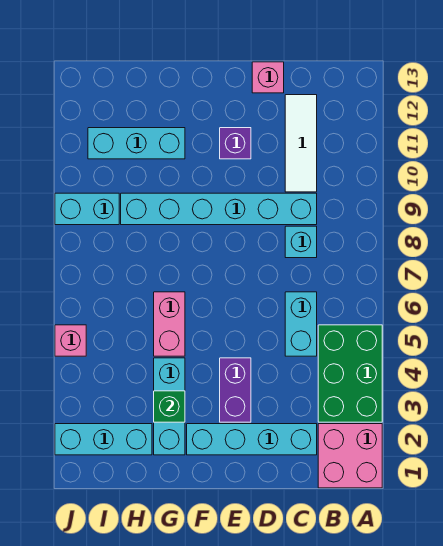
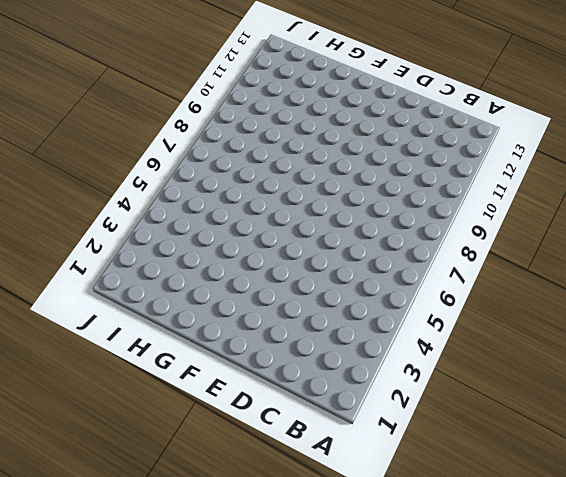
none -> pink brick A1:B2 level 1
none -> green brick A3:B5 level 1
none -> cyan brick C2:F2 level 1

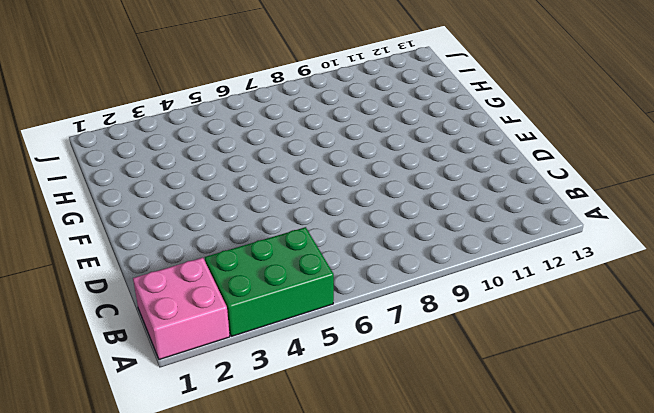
none -> cyan brick C2:F2 level 1
none -> cyan brick C5:C6 level 1
none -> cyan brick C8 level 1

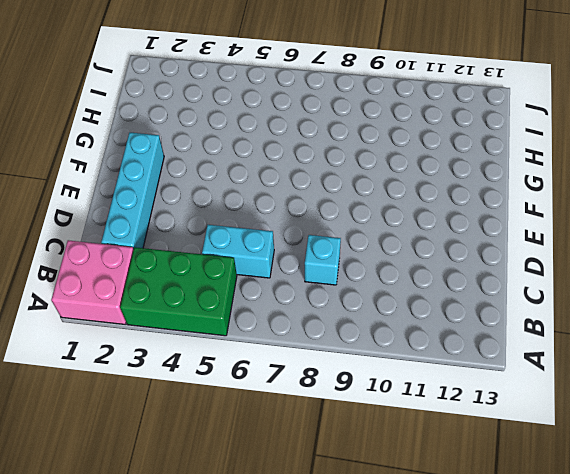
none -> cyan brick C9:H9 level 1
none -> white tile C10:C12 level 1
none -> pink brick D13 level 1

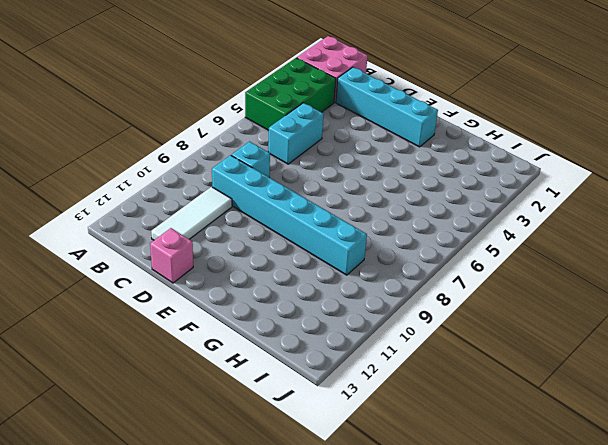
none -> purple brick E3:E4 level 1
none -> purple brick E11 level 1
none -> cyan brick G2:G4 level 1

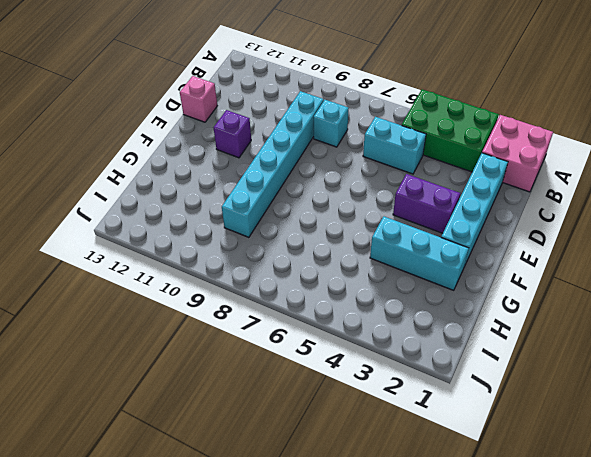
none -> white tile C10:C12 level 1
none -> pink brick G5:G6 level 1
none -> cyan brick G11:I11 level 1

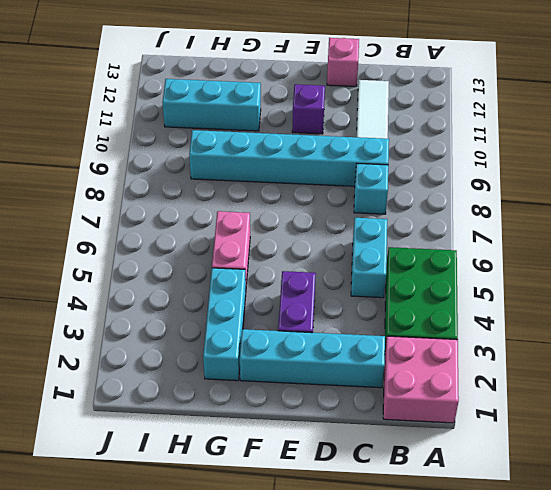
none -> cyan brick H2:J2 level 1
none -> cyan brick I9:J9 level 1
none -> pink brick J5 level 1

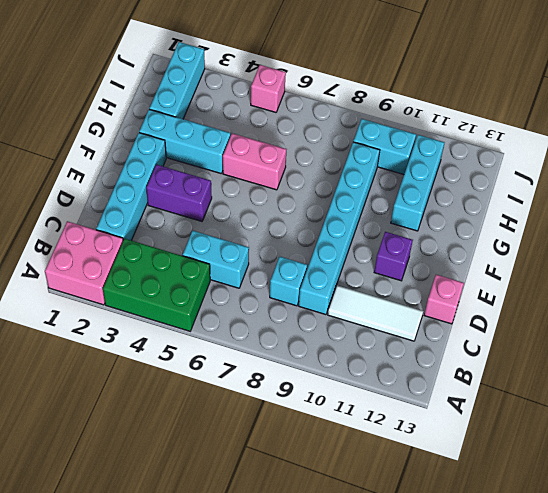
cyan brick I9:I10 level 1 -> cyan brick I9:J9 level 1
none -> green brick G3 level 2

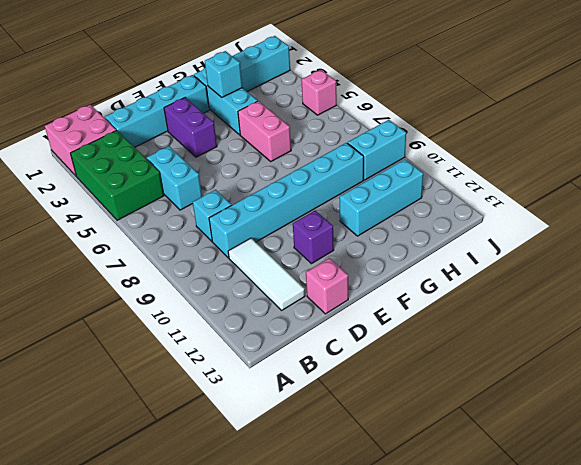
cyan brick G3 level 2 -> green brick G3 level 2

